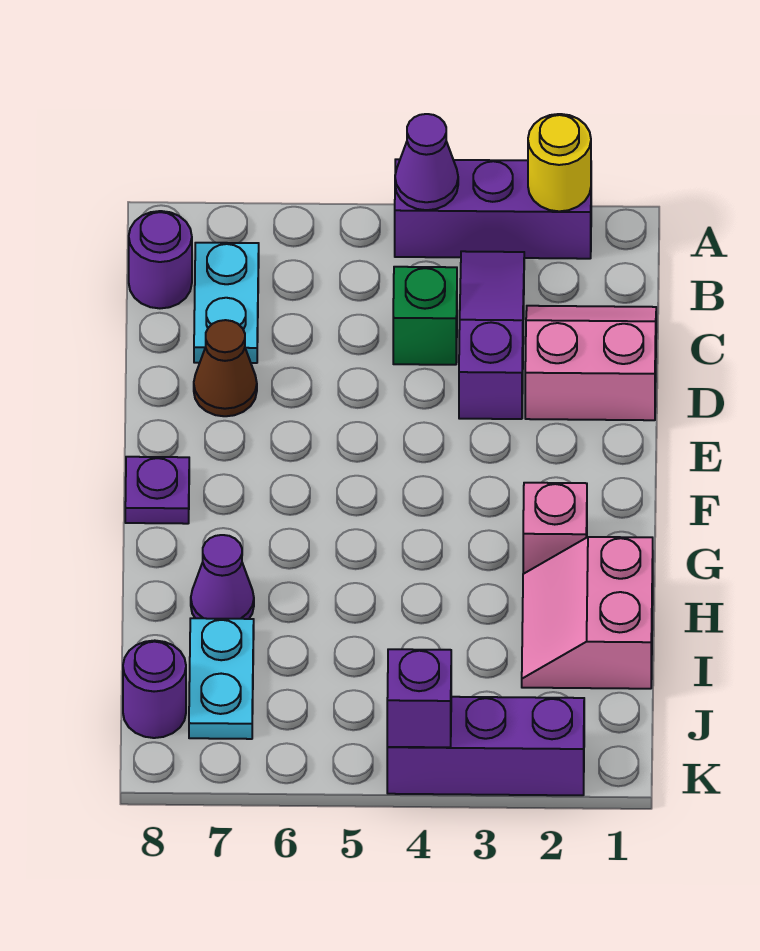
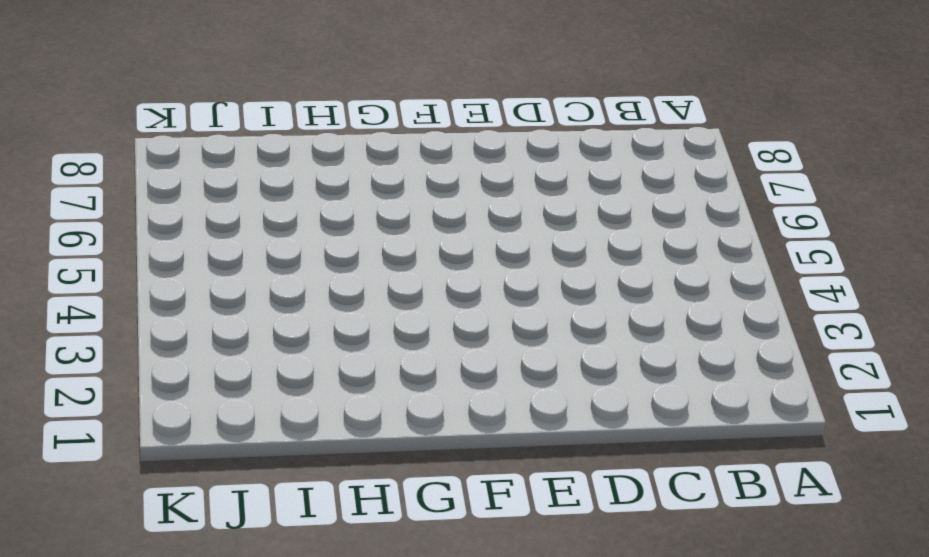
none -> purple brick A2:A4 level 1
none -> purple slope B3:D3 level 1 top D
none -> cyan plate B7:C7 level 1

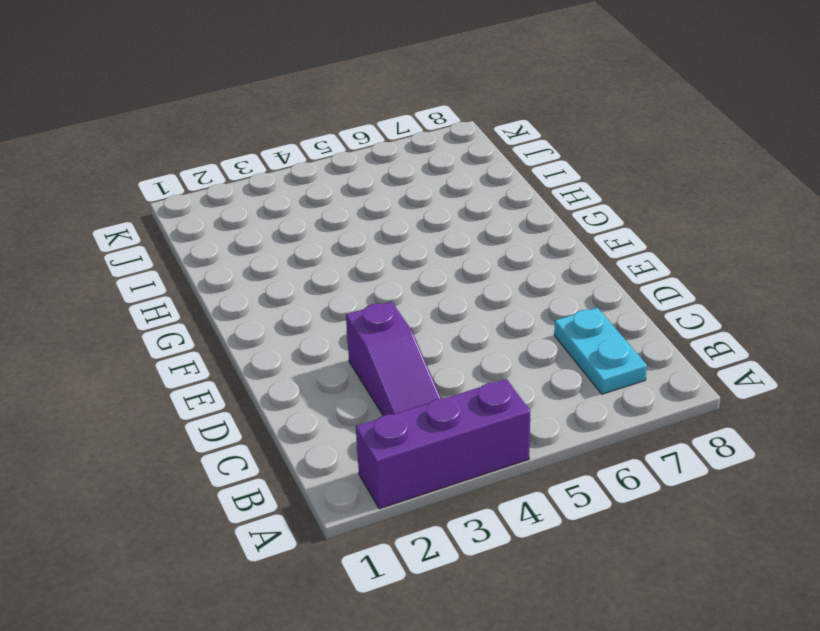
none -> purple round brick B8 level 1
none -> pink slope C1:D2 level 1 top D
none -> green brick C4 level 1

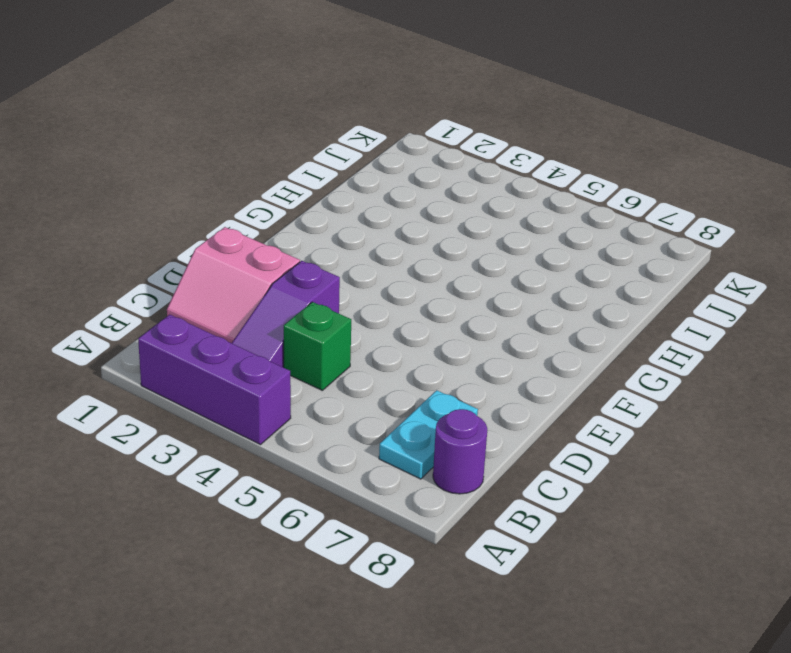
none -> brown cone D7 level 1
none -> purple plate F8 level 1
none -> pink brick G2 level 1

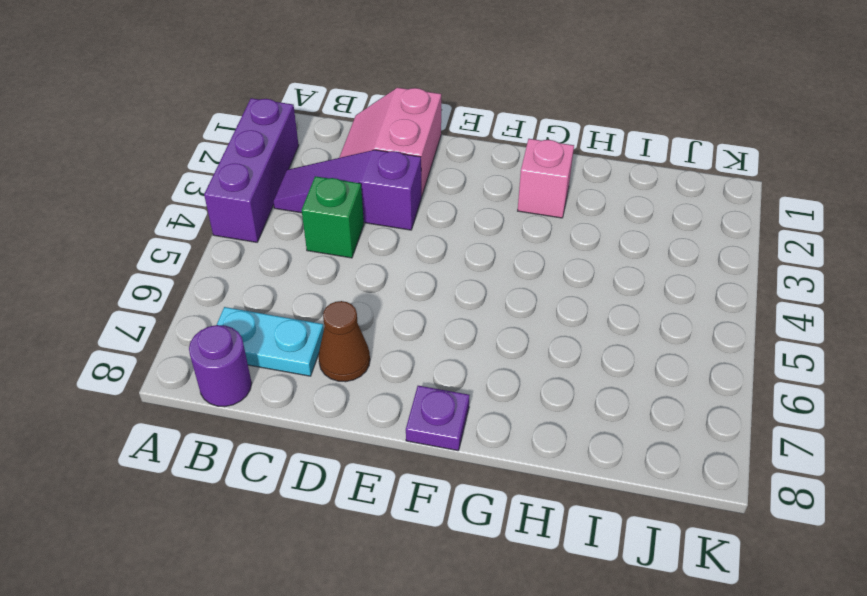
none -> pink slope H1:I2 level 1 top 1
none -> purple cone H7 level 1
none -> cyan plate I7:J7 level 1

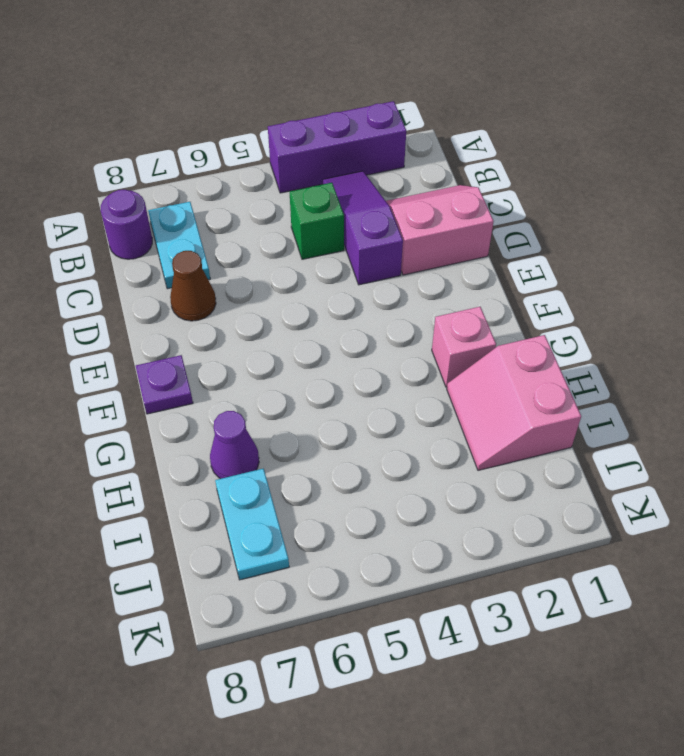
none -> purple round brick J8 level 1
none -> purple brick K2:K4 level 1
none -> yellow round brick A2 level 2

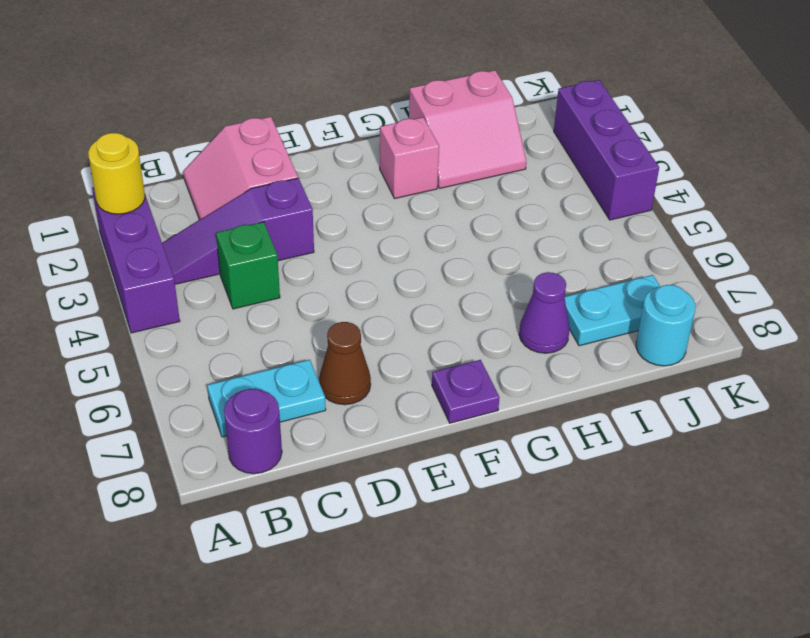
cyan round brick J8 level 1 -> purple round brick J8 level 1
none -> purple cone A4 level 2
none -> purple brick K4 level 2

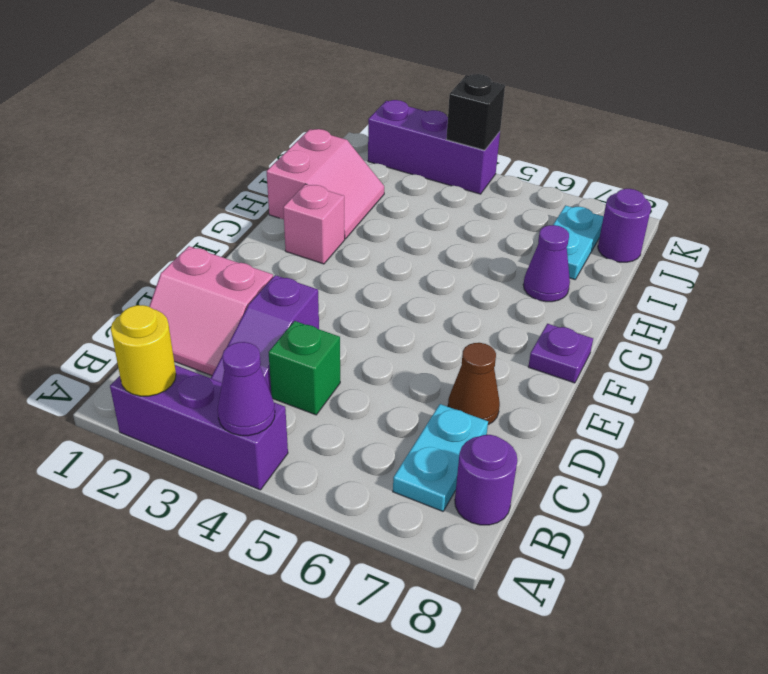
black brick K4 level 2 -> purple brick K4 level 2

